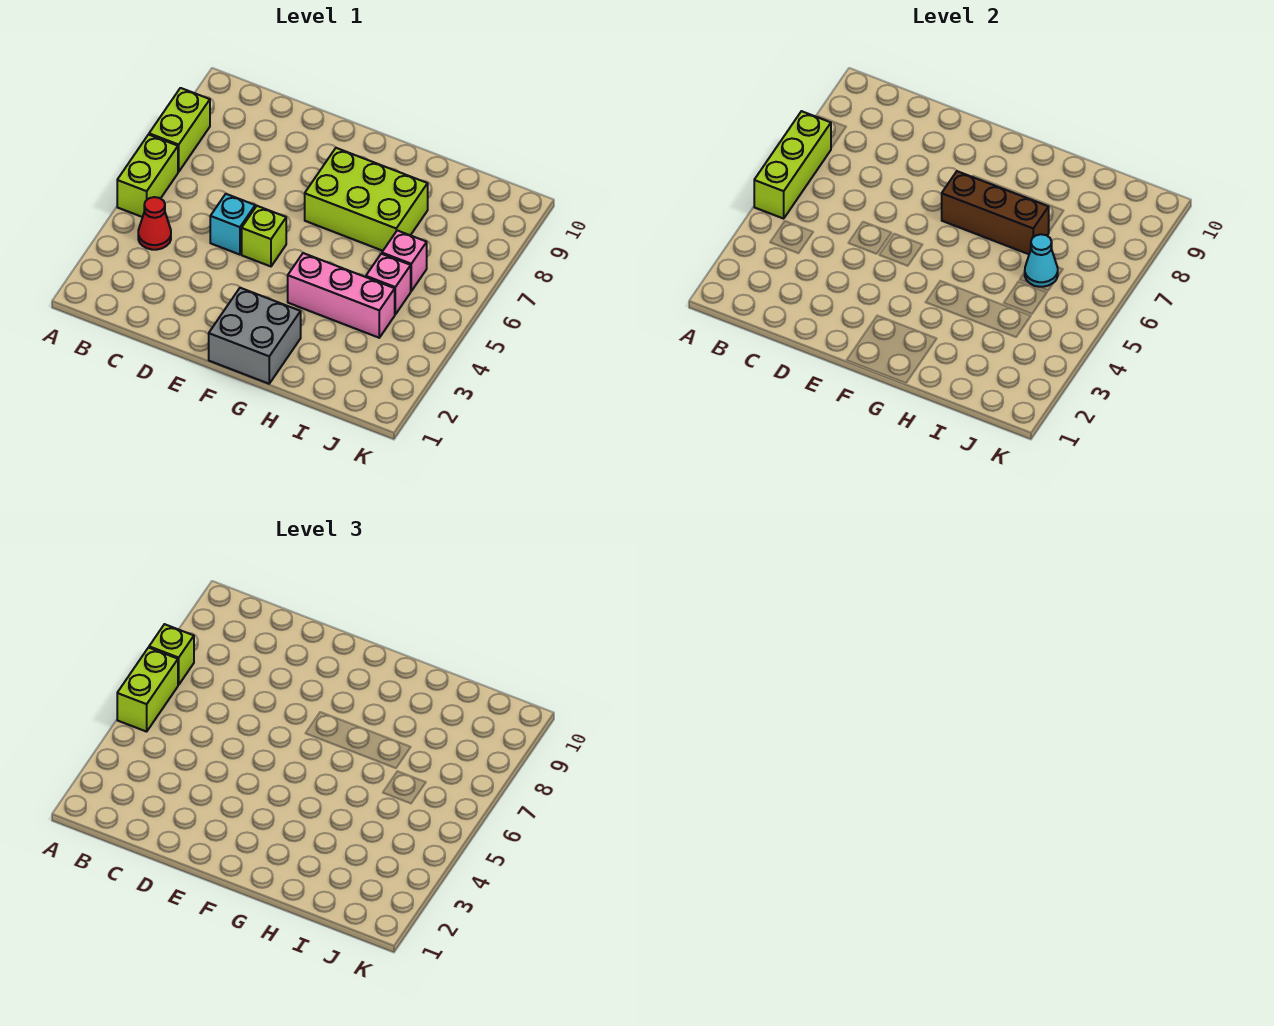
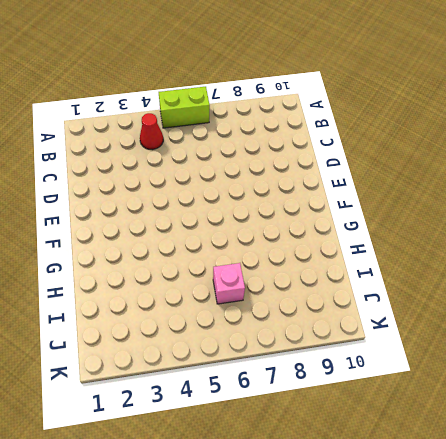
none -> lime brick A7:A8 level 1
none -> cyan brick D5 level 1
none -> lime brick E5 level 1

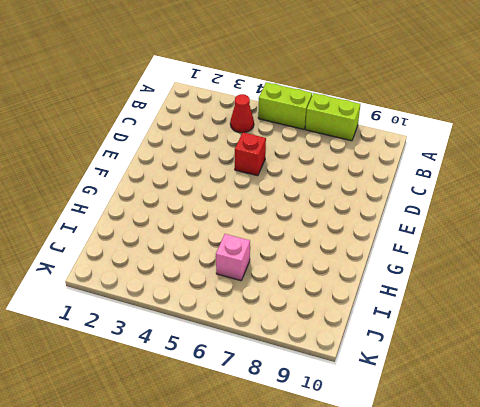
red brick D5 level 1 -> cyan brick D5 level 1
none -> lime brick E5 level 1
none -> grey brick F1:G2 level 1
none -> lime brick F7:H8 level 1

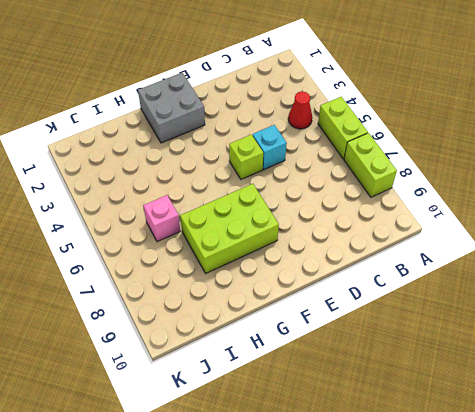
none -> pink brick G4:I4 level 1
none -> pink brick I5 level 1
none -> lime brick A5:A7 level 2

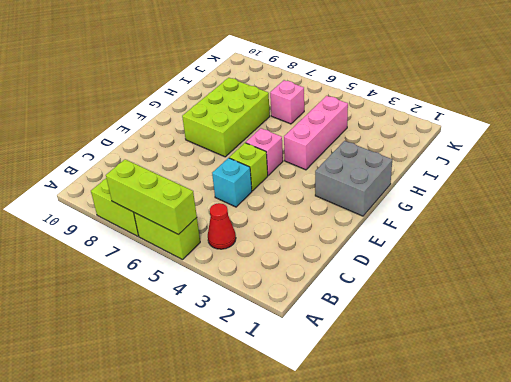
pink brick F5 level 1 -> pink brick I5 level 1
none -> brown brick F7:H7 level 2
none -> cyan cone I6 level 2
none -> lime brick A5:A6 level 3

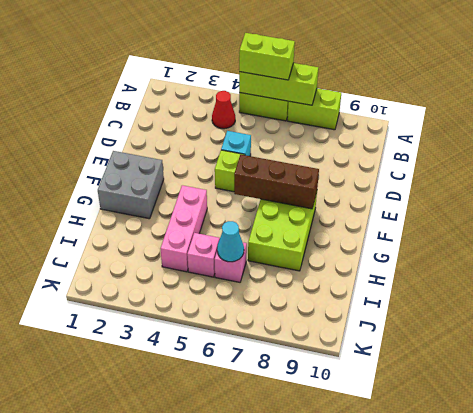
brown brick F6:F8 level 2 -> brown brick F7:H7 level 2
none -> lime brick A7 level 3

